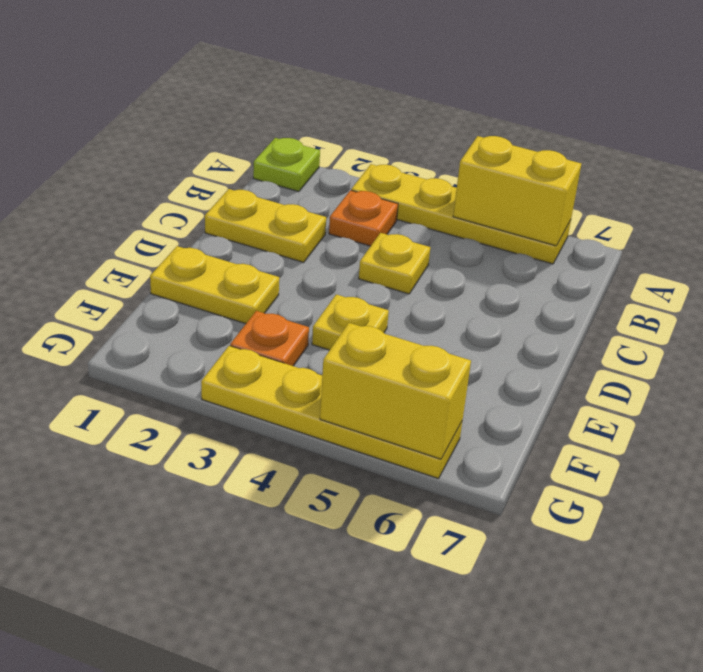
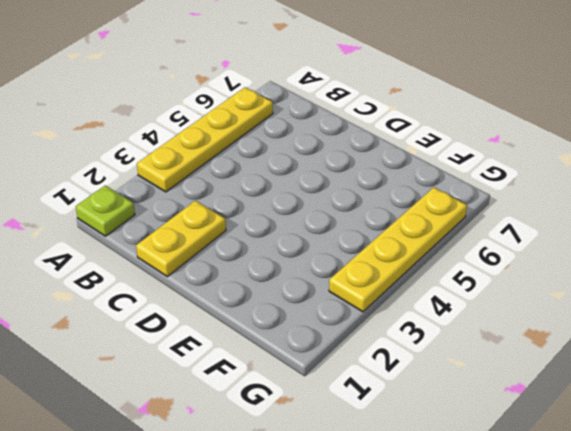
none -> orange plate B3 level 1
none -> yellow plate C4 level 1

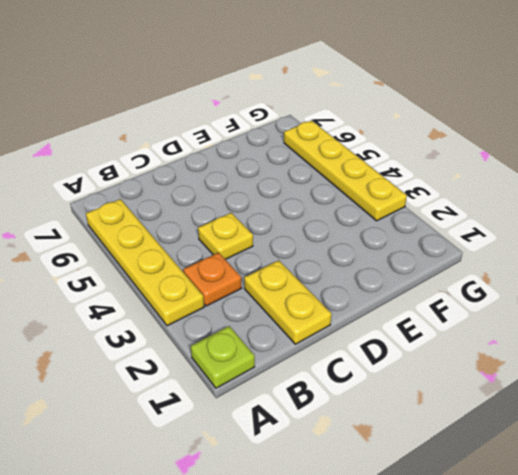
none -> yellow plate E1:E2 level 1
none -> yellow plate E4 level 1

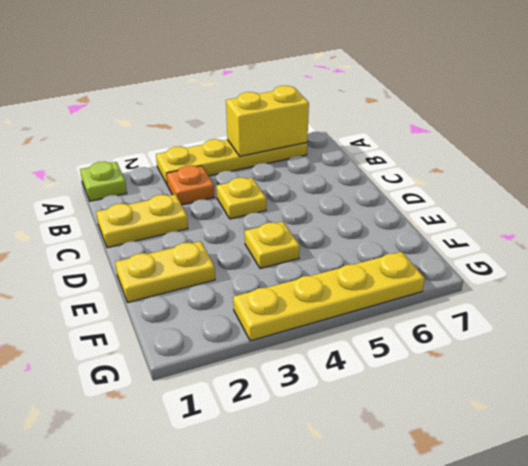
none -> orange plate F3 level 1
none -> yellow brick G5:G6 level 2

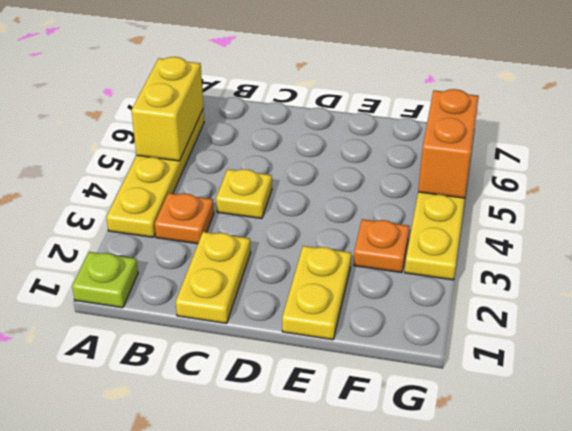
orange brick G5:G6 level 2 -> yellow brick G5:G6 level 2
none -> yellow plate E4 level 1

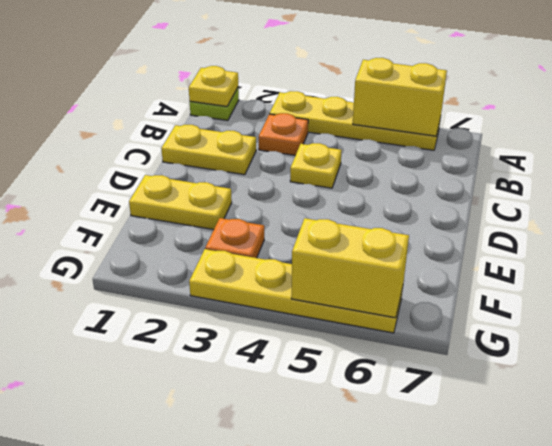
yellow plate A1 level 2 -> yellow plate E4 level 1

